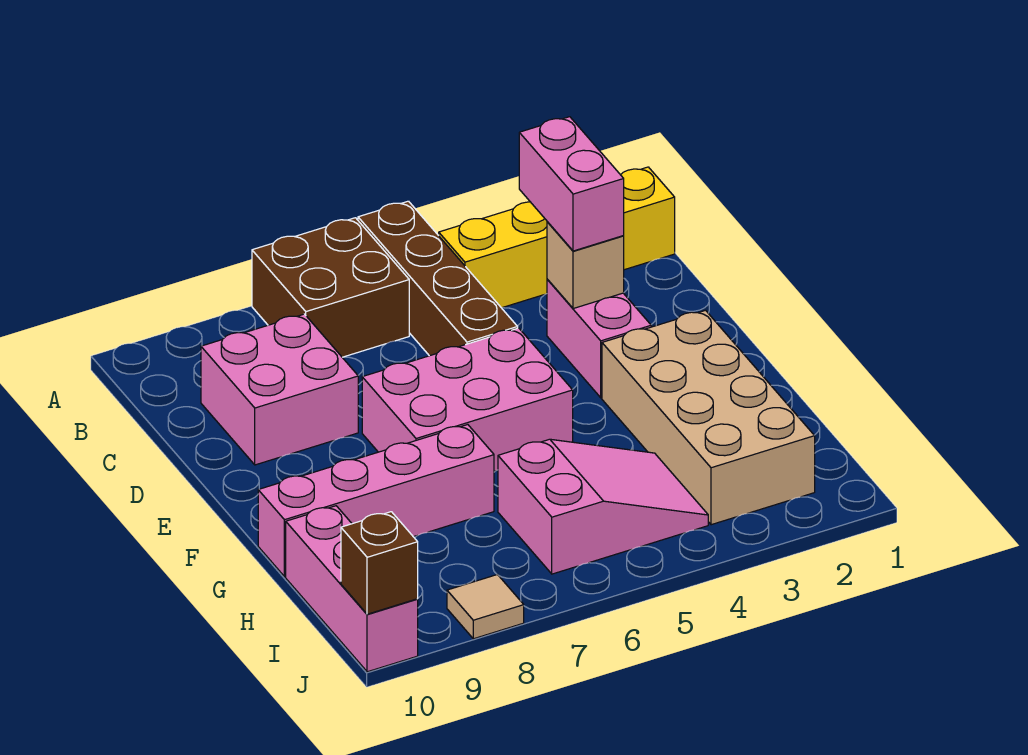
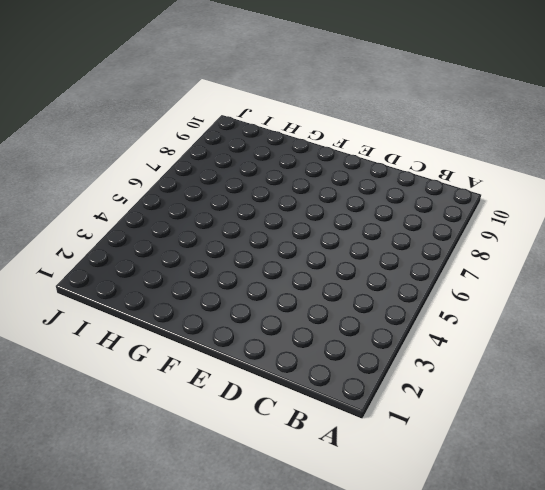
none -> brown brick A5:D5 level 1
none -> brown brick A6:B7 level 1
none -> yellow brick B1:B4 level 1

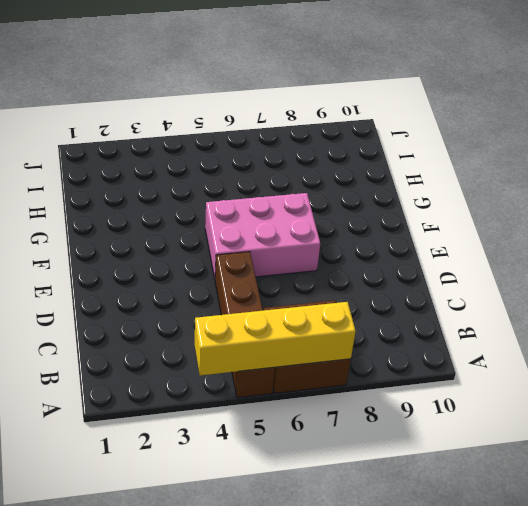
yellow brick A4:A7 level 2 -> yellow brick B1:B4 level 1
none -> pink brick C8:D9 level 1
none -> pink brick D3:E3 level 1
none -> tan brick F2:I3 level 1

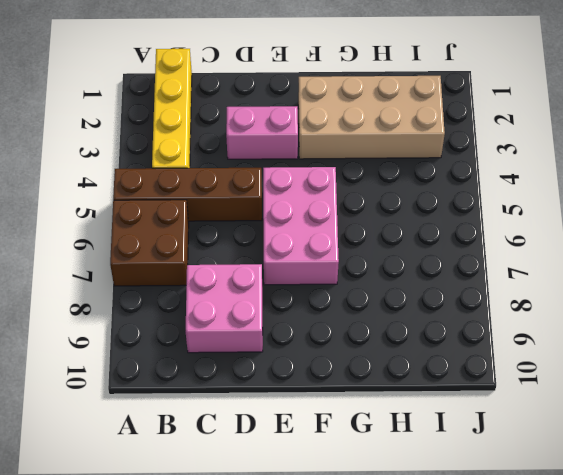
none -> pink brick G7:G10 level 1
none -> pink slope H4:I6 level 1 top 6
none -> pink brick H10:J10 level 1

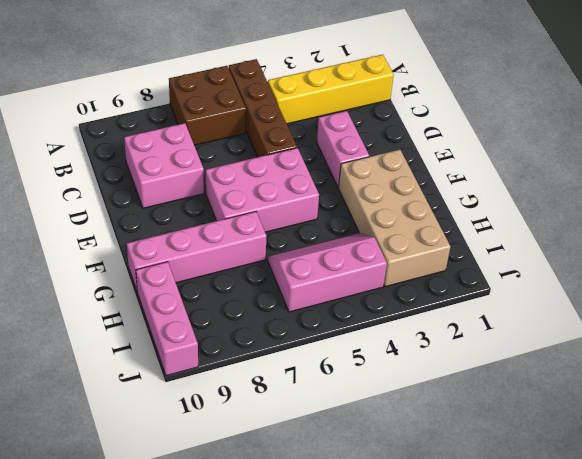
pink slope H4:I6 level 1 top I -> pink slope H4:I6 level 1 top 6
none -> tan tile J8 level 1
none -> tan brick D3 level 2
none -> brown brick J10 level 2

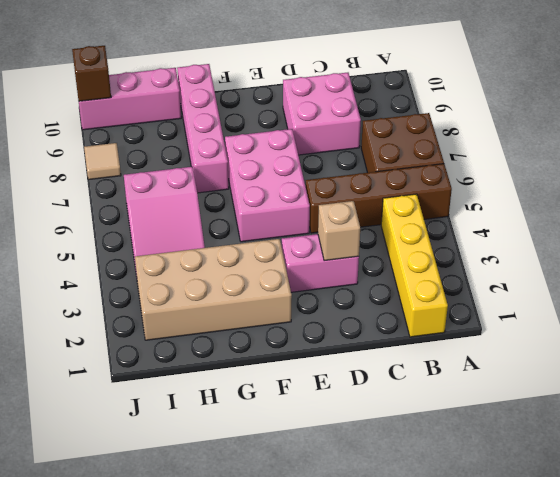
none -> pink brick C3:D3 level 3

